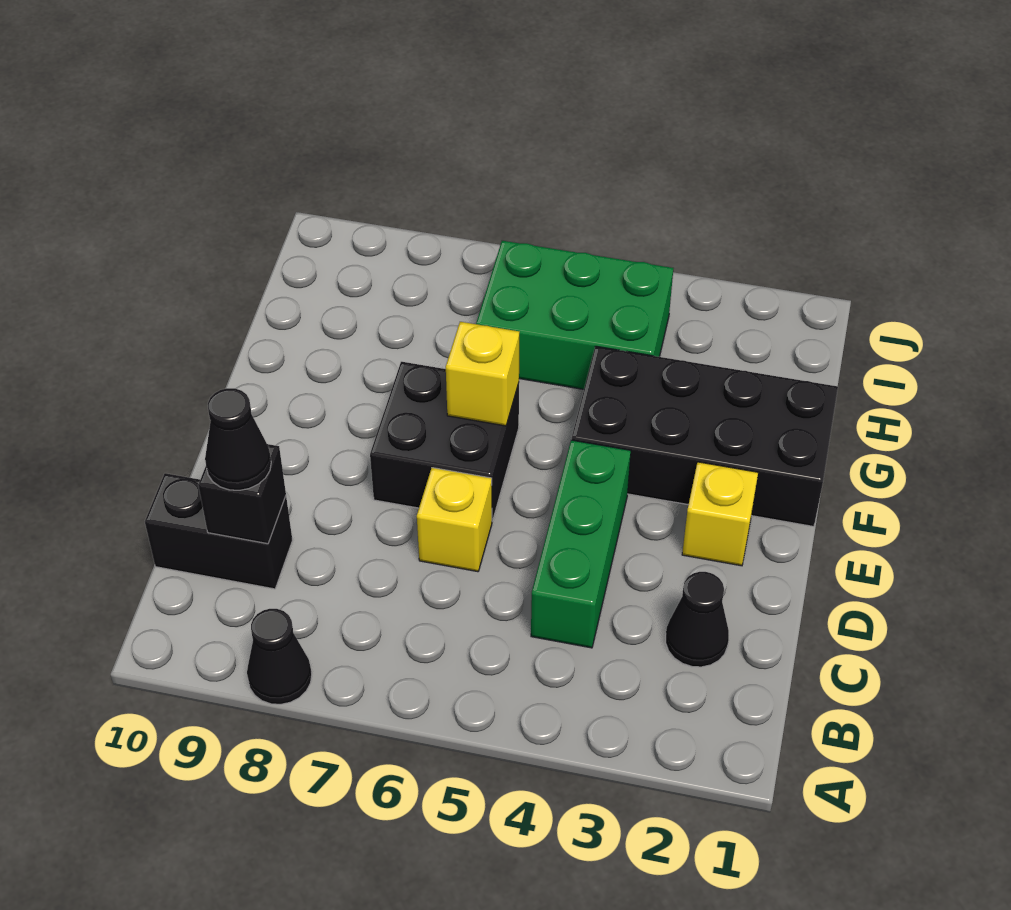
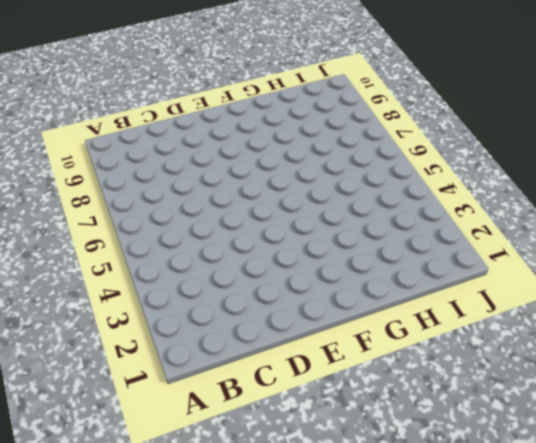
none -> black cone A8 level 1
none -> black cone C2 level 1
none -> green brick C4:E4 level 1

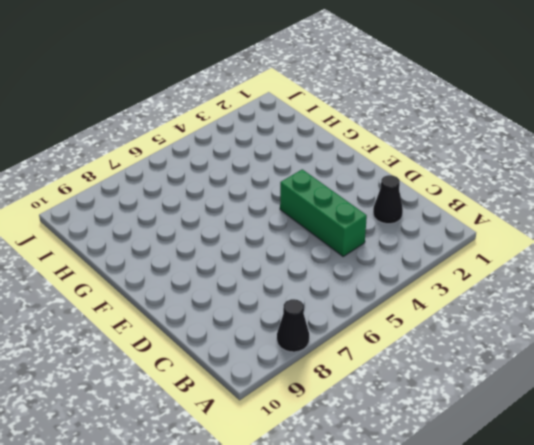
none -> black brick C9:C10 level 1
none -> yellow brick D6 level 1
none -> yellow brick E2 level 1

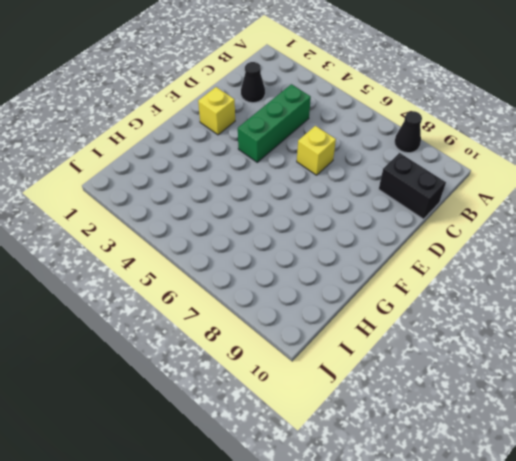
none -> black brick E6:F7 level 1
none -> black brick F1:G4 level 1
none -> green brick H4:I6 level 1

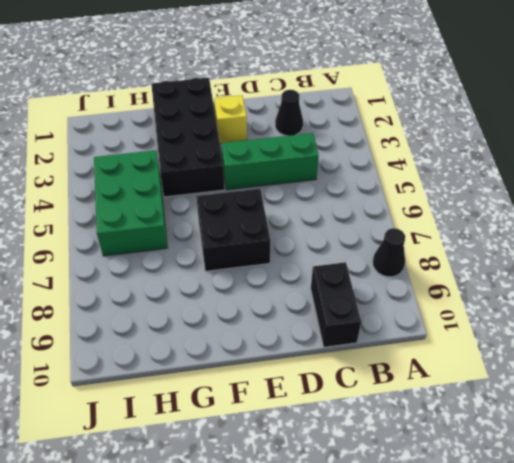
none -> yellow brick D6 level 1
none -> black brick C9 level 2
none -> yellow brick F6 level 2

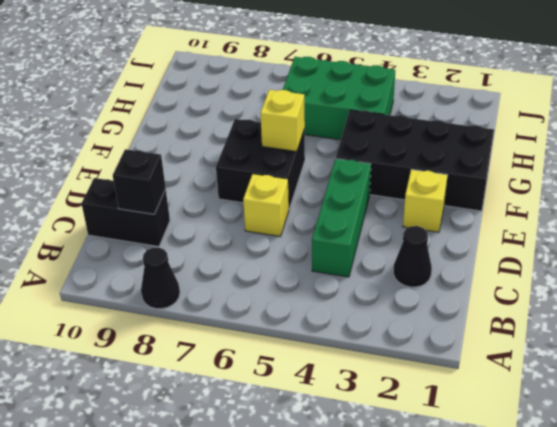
none -> black cone C9 level 3

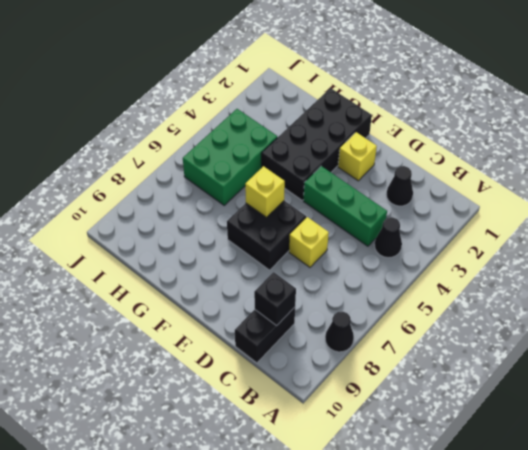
black cone B4 level 1 -> black cone C9 level 3

